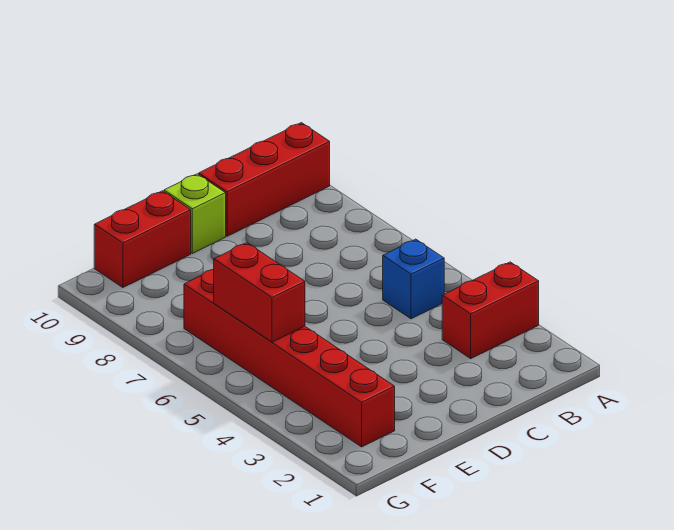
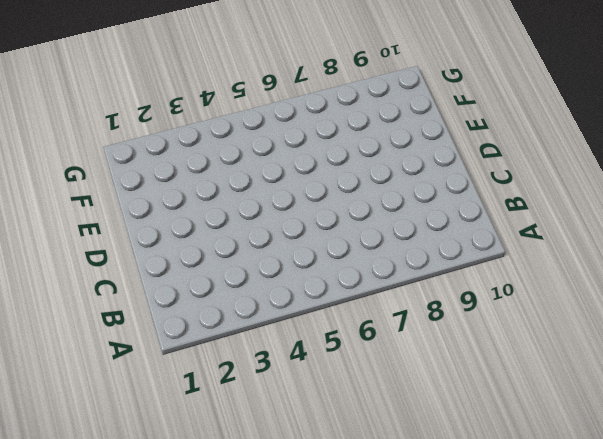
none -> red brick A3:B3 level 1
none -> red brick A10:C10 level 1

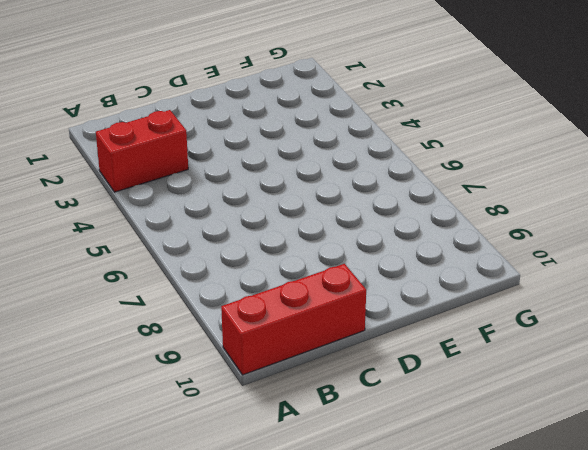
none -> blue brick B5 level 1
none -> lime brick D10 level 1

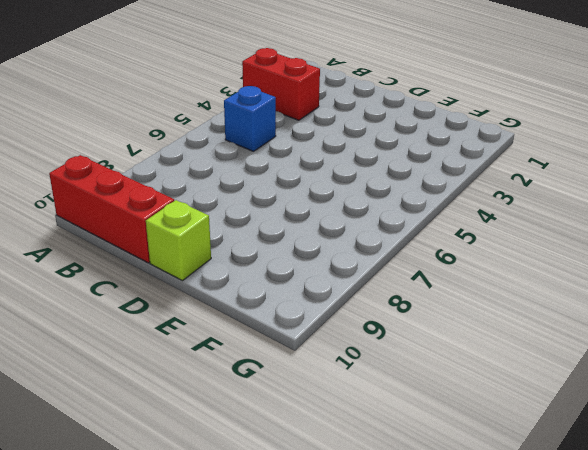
none -> red brick E10:F10 level 1
none -> red brick F2:F7 level 1

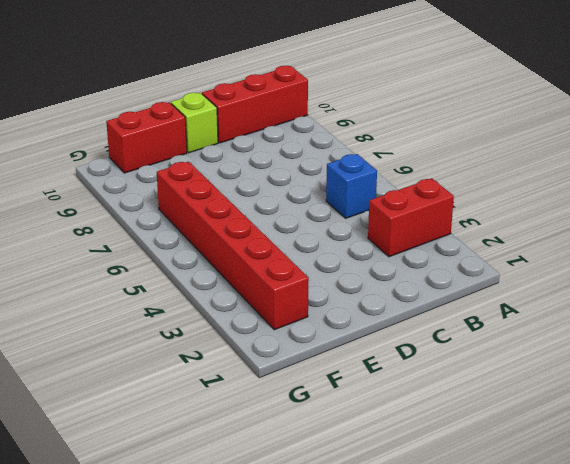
none -> red brick F5:F6 level 2

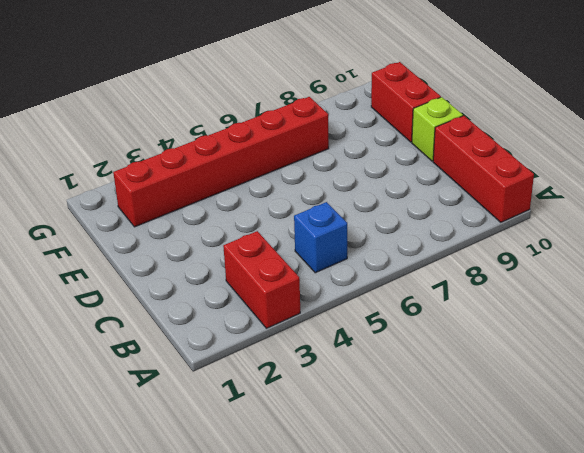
none -> red brick F5:F6 level 2

